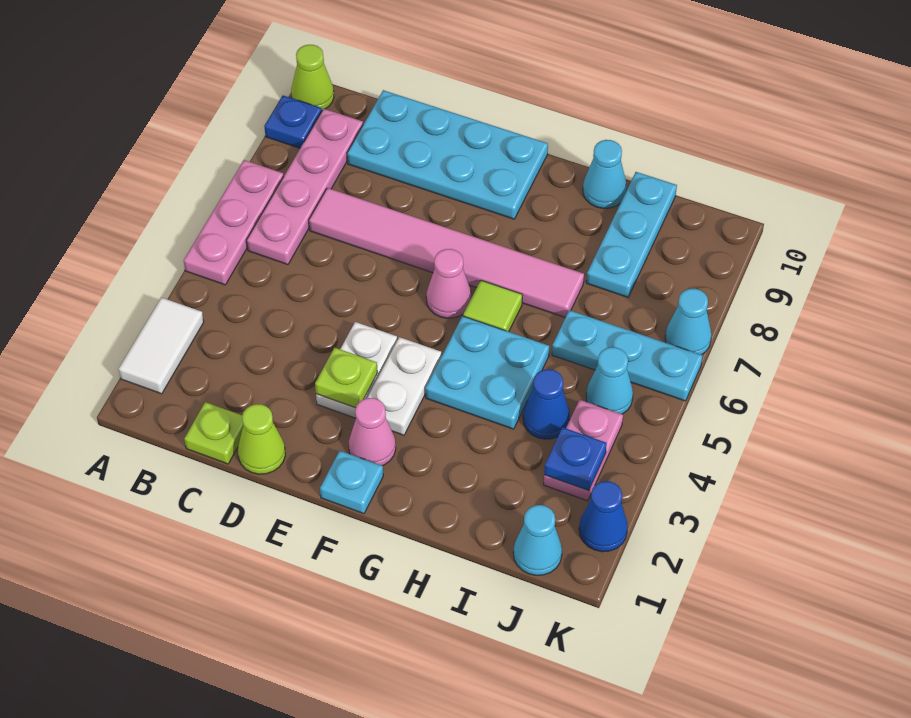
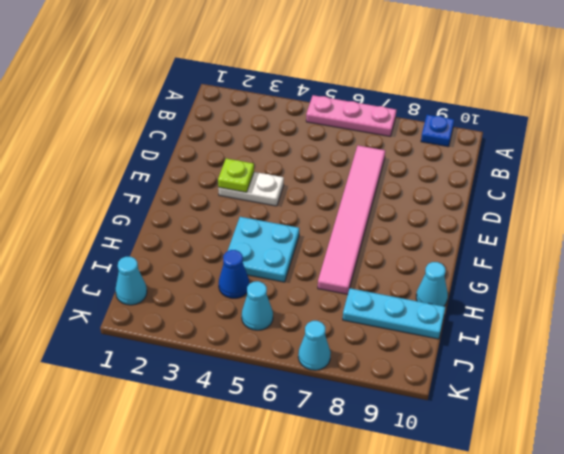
none -> white tile A2:A3 level 1
none -> lime cone A10 level 1
none -> pink plate B6:B9 level 1

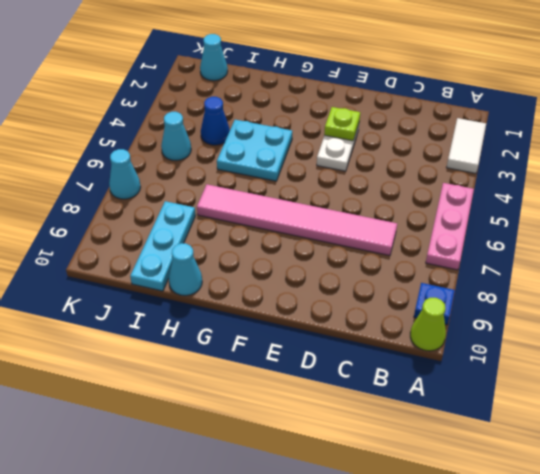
none -> pink plate B6:B9 level 1
none -> lime plate C1 level 1
none -> cyan plate C9:F10 level 1

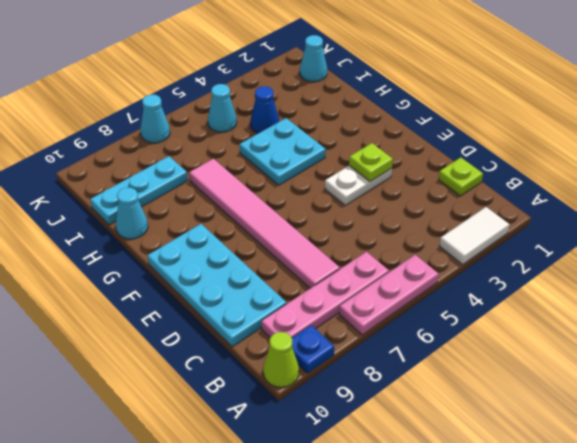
none -> lime cone D1 level 1
none -> cyan plate F1 level 1
none -> pink cone F2 level 1

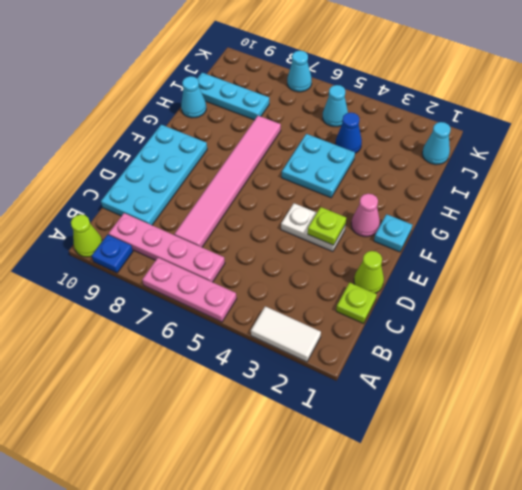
none -> white plate F3:F4 level 1
none -> pink cone F6 level 1
none -> lime tile G6 level 1

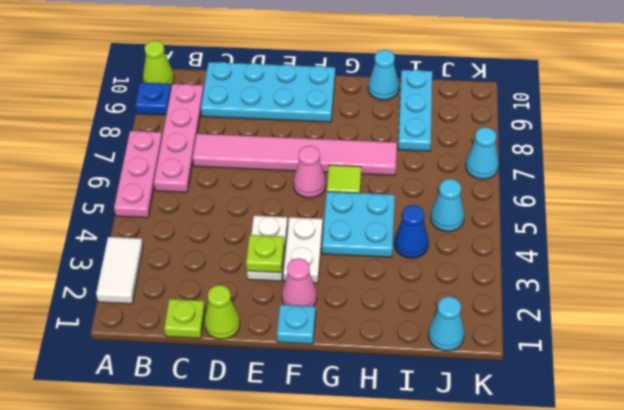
none -> cyan plate I6:K6 level 1
none -> pink plate J3:J4 level 1
none -> blue cone K2 level 1

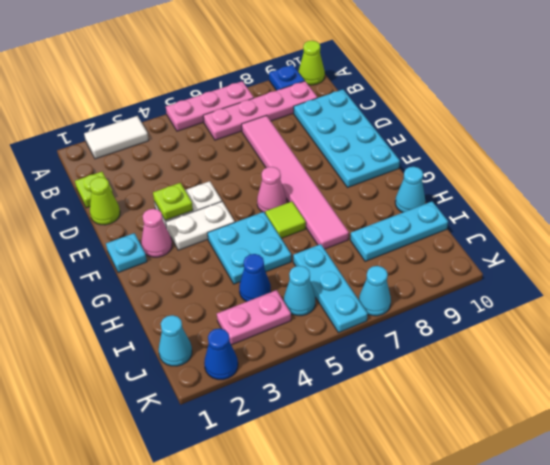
none -> blue plate J3 level 2

